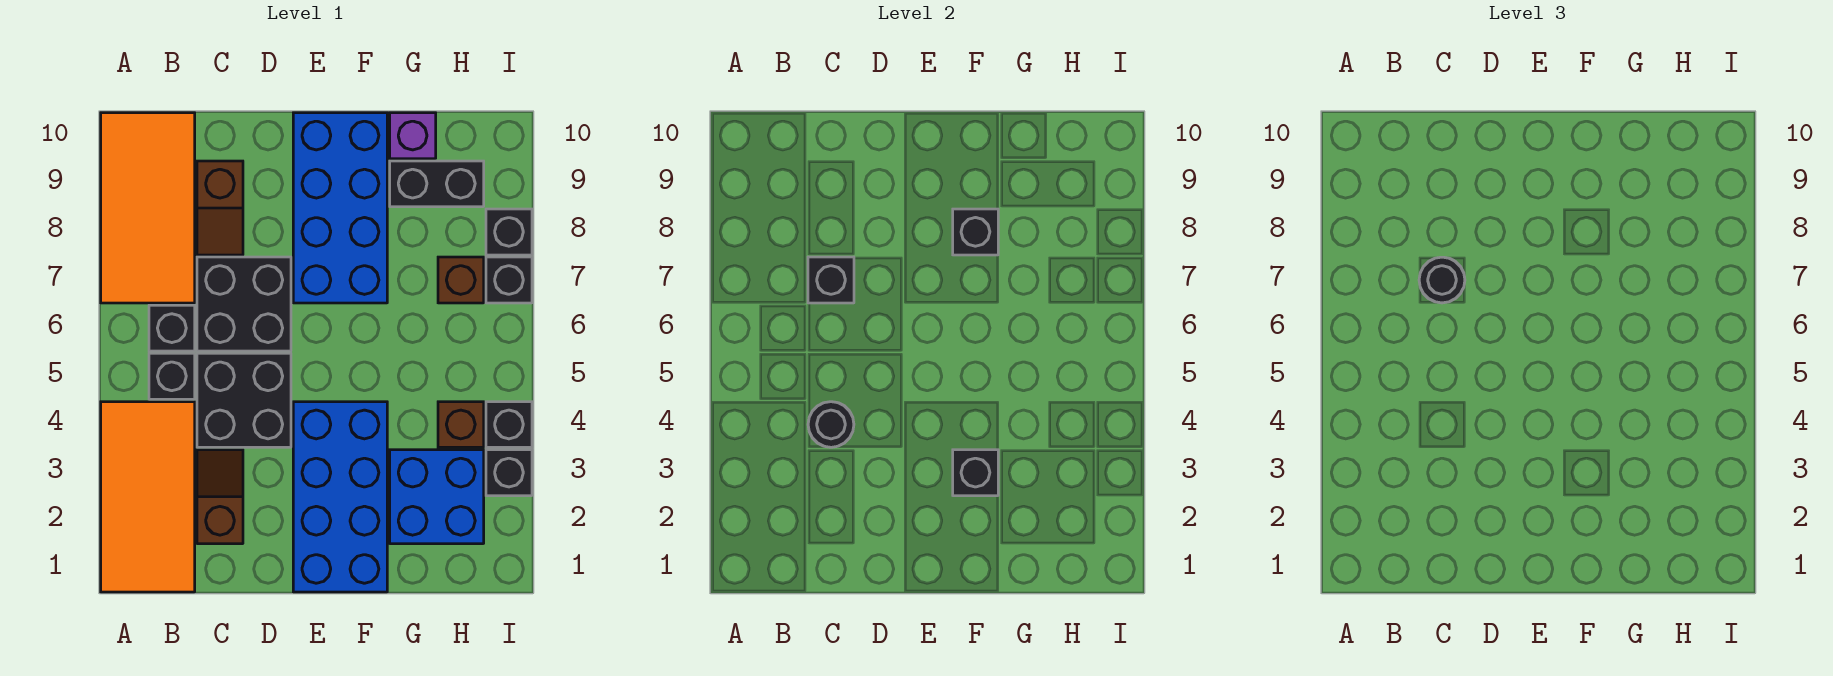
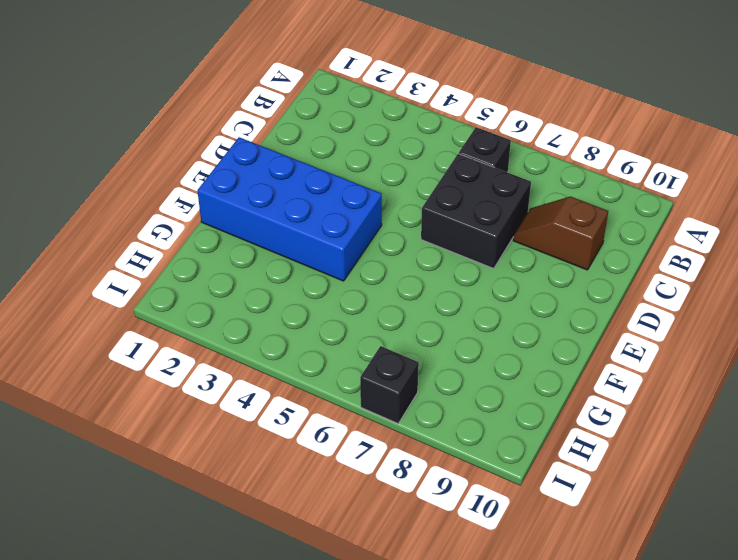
none -> orange tile A1:B4 level 1
none -> orange tile A7:B10 level 1
none -> black brick B5 level 1

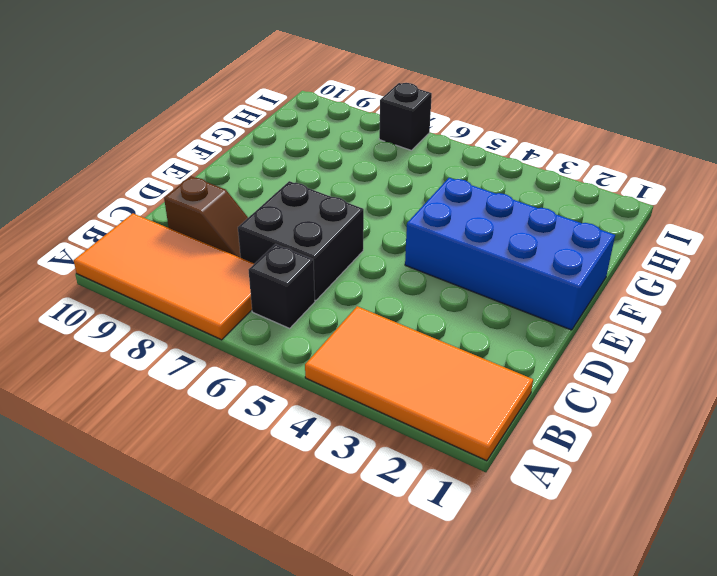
none -> black brick B5 level 1
none -> brown slope C2:C3 level 1 top 2
none -> black brick C4:D5 level 1

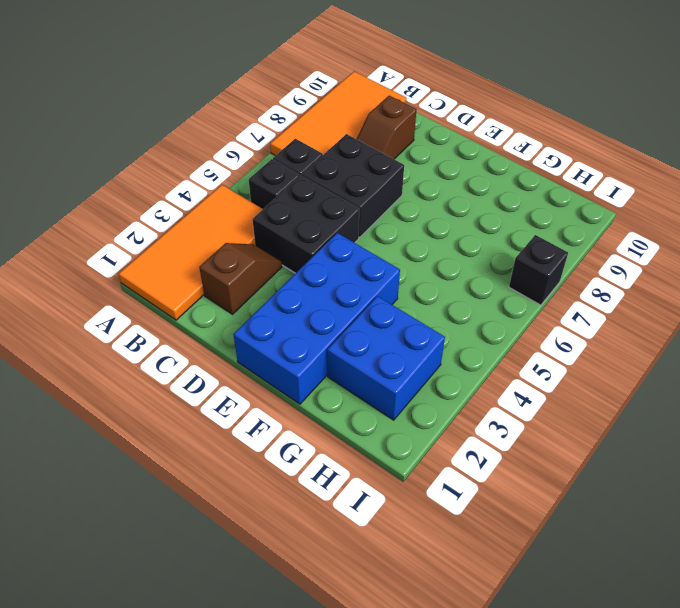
none -> blue brick E7:F10 level 1
none -> black brick G9:H9 level 1
none -> purple brick G10 level 1

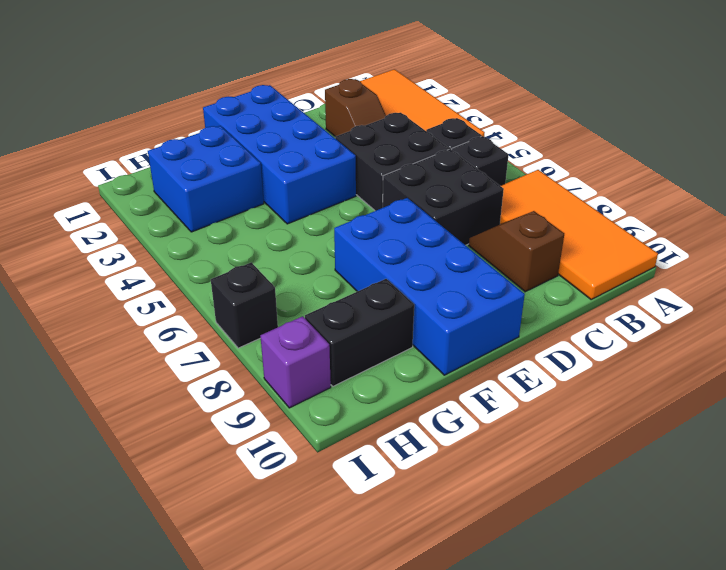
purple brick I9 level 1 -> purple brick G10 level 1
none -> brown brick H4 level 1
none -> brown brick H7 level 1
none -> black brick I3 level 1

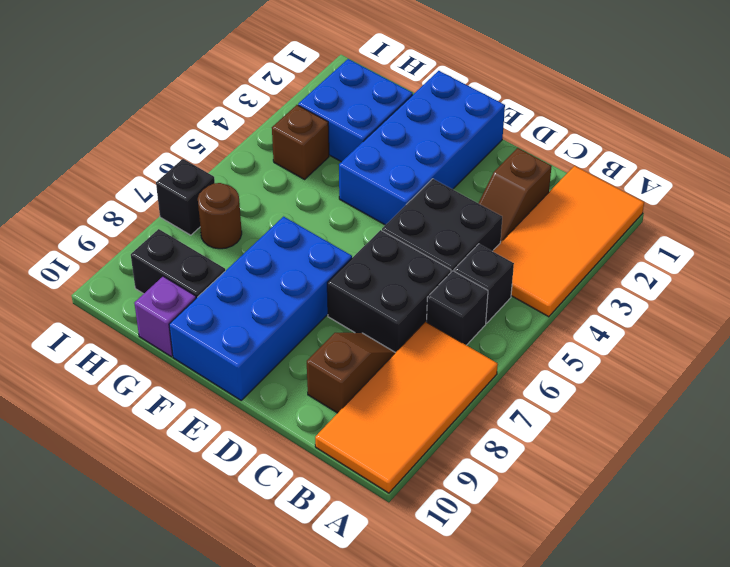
brown round brick H7 level 1 -> brown brick H7 level 1
none -> black brick I3 level 1
none -> black brick I4 level 1
none -> black brick I8 level 1

